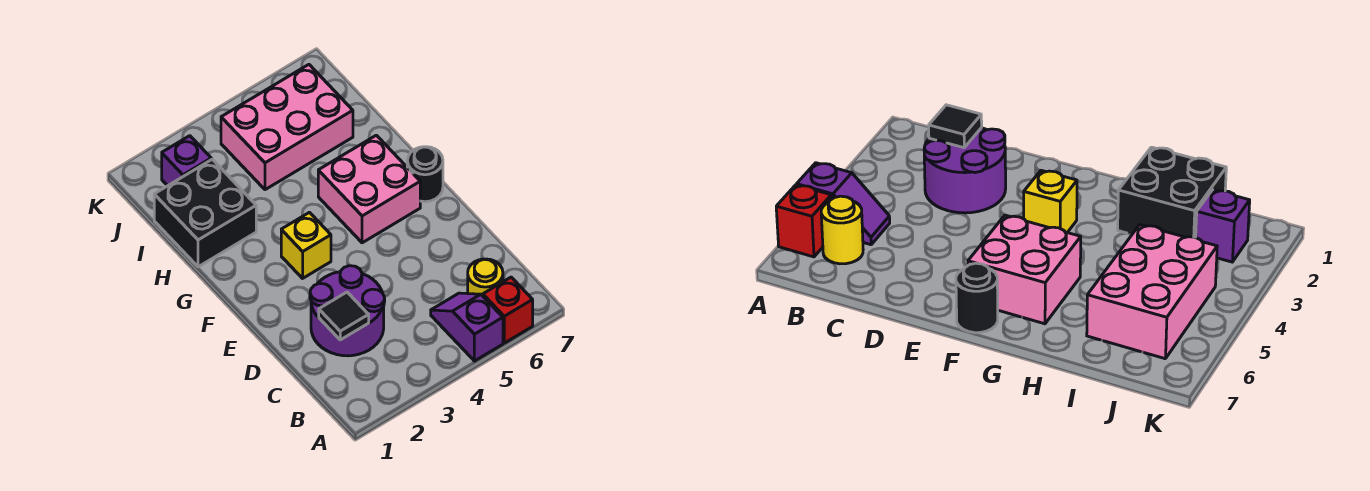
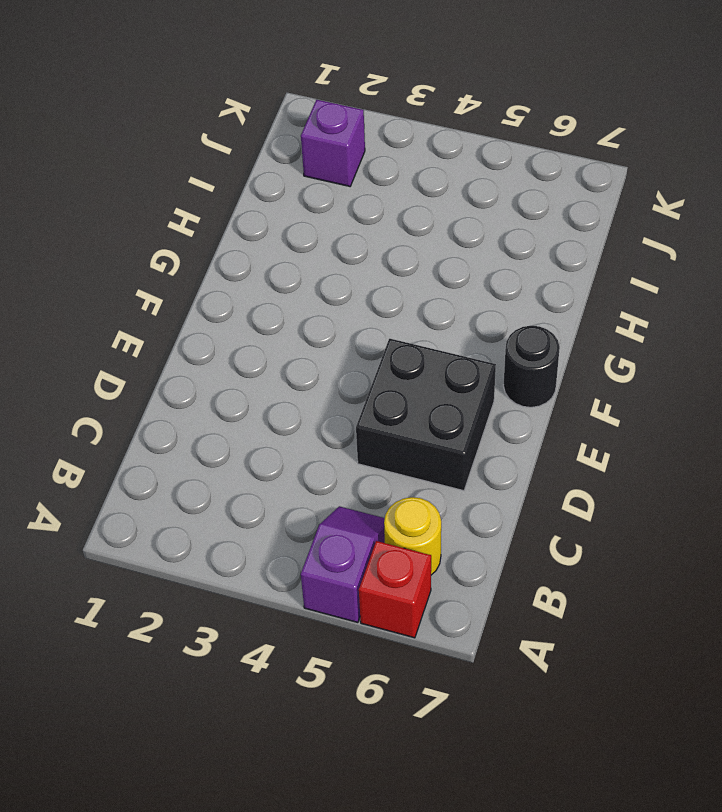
black brick D5:E6 level 1 -> black brick H1:I2 level 1
none -> purple round brick C2:D3 level 1
none -> yellow brick F3 level 1

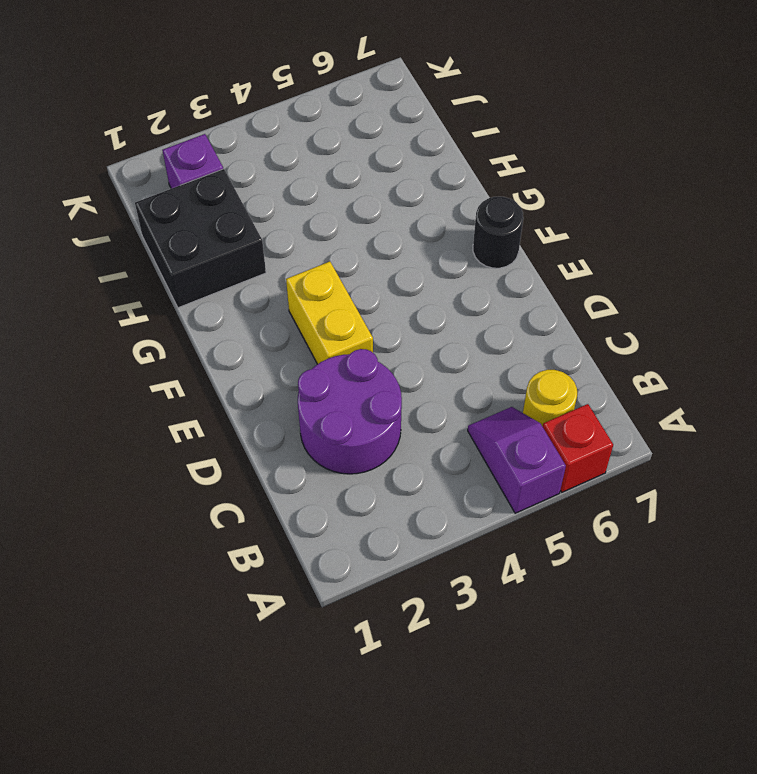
yellow brick E3:F3 level 1 -> yellow brick F3 level 1
none -> pink brick F5:G6 level 1
none -> pink brick I4:J6 level 1

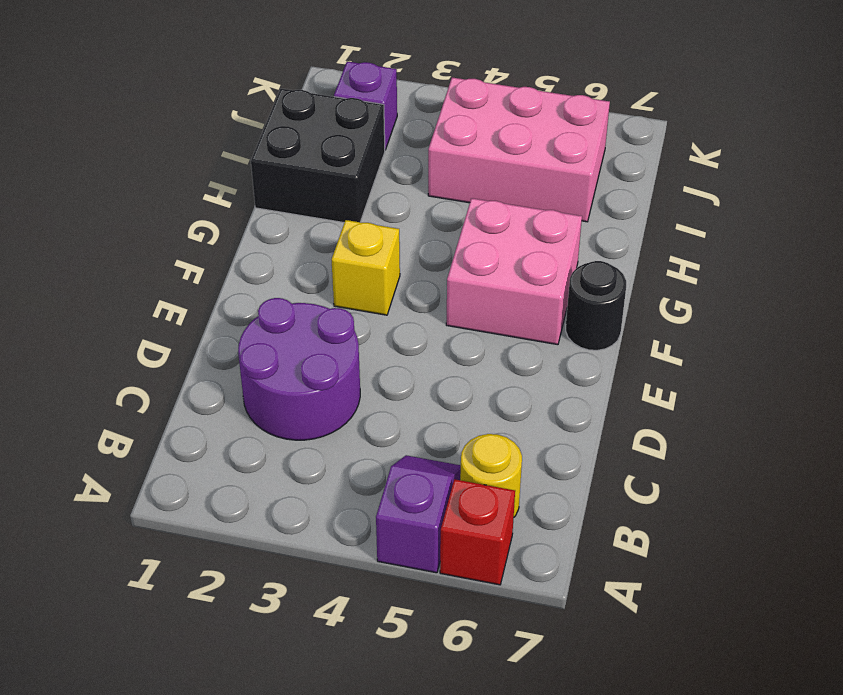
none -> black tile C2 level 2

